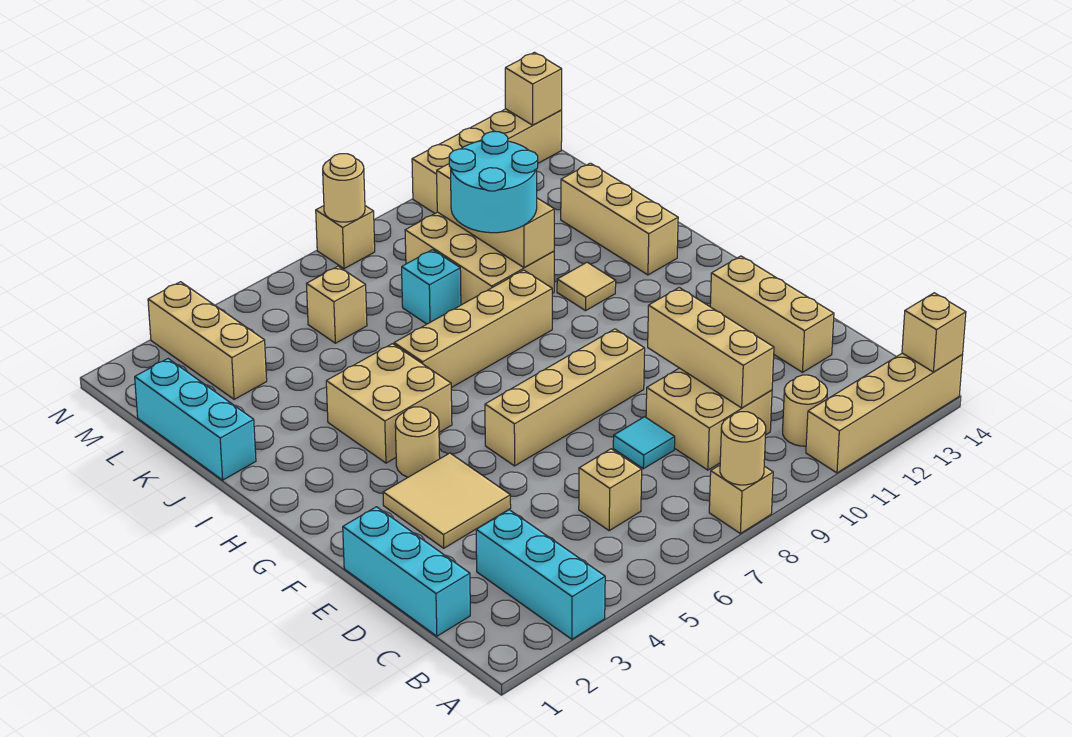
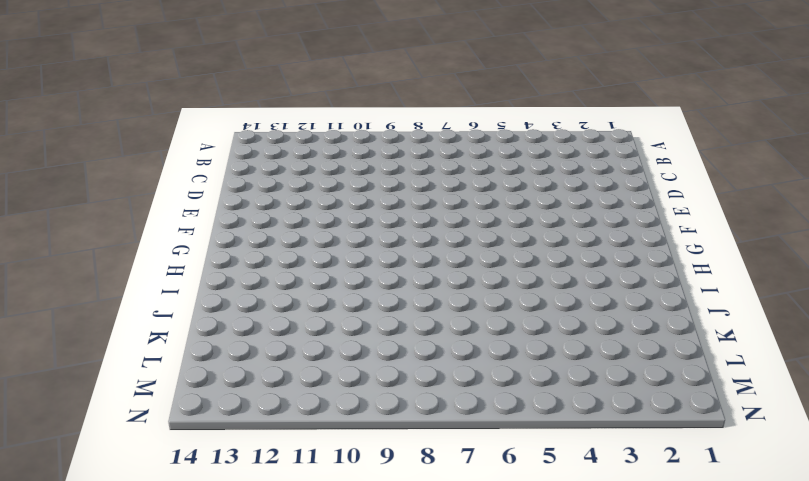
none -> cyan brick A3:C3 level 1
none -> tan brick A8 level 1
none -> tan brick A11:A14 level 1
none -> tan round brick B11 level 1

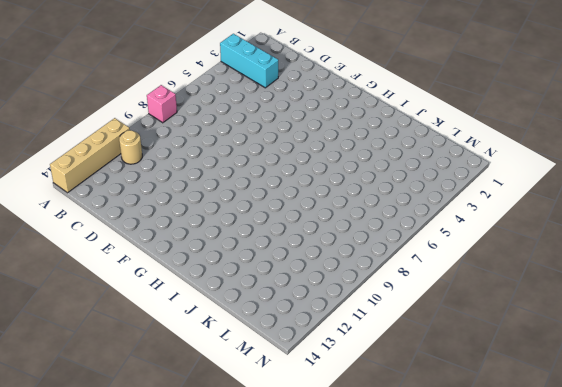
pink brick A8 level 1 -> tan brick A8 level 1
none -> cyan brick C1:E1 level 1
none -> tan brick C6 level 1
none -> tan brick C9:D10 level 1
none -> cyan tile D8 level 1

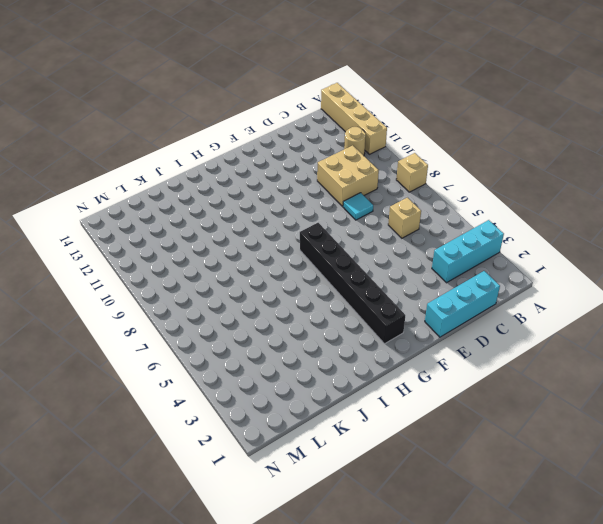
black brick G2:G7 level 1 -> tan round brick G4 level 1
none -> tan brick D13:F13 level 1
none -> tan tile E3:F4 level 1
none -> tan brick F6:F9 level 1
none -> tan brick H4:I5 level 1

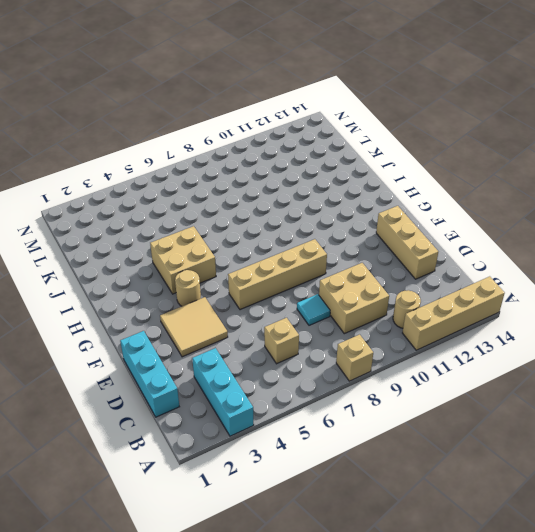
none -> tan brick I6:I9 level 1
none -> tan tile I11 level 1
none -> tan brick I13:K13 level 1
none -> cyan brick J1:L1 level 1

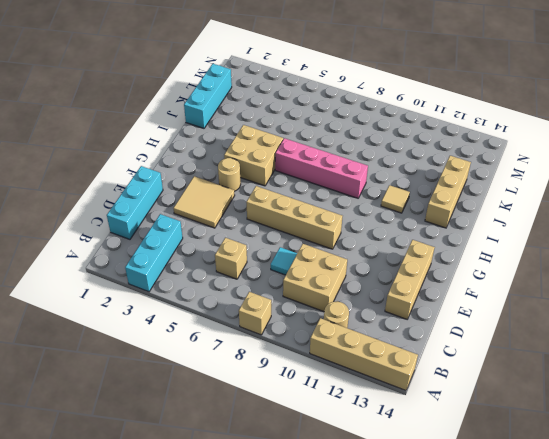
pink brick I6:I9 level 1 -> tan brick I6:I9 level 1
none -> tan brick J9:L10 level 1
none -> cyan brick K8 level 1
none -> tan brick L3:N3 level 1
none -> tan brick L6 level 1

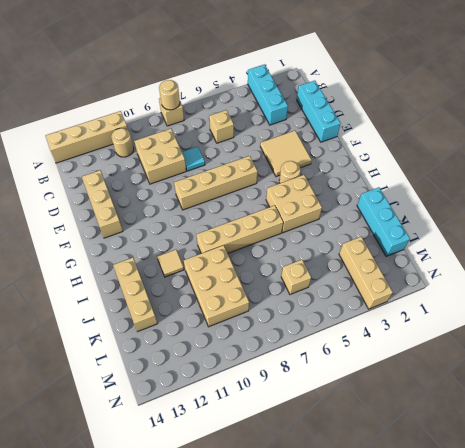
none -> cyan brick K8 level 1
none -> tan brick N8 level 1
none -> tan brick N11:N14 level 1
none -> tan brick A14 level 2

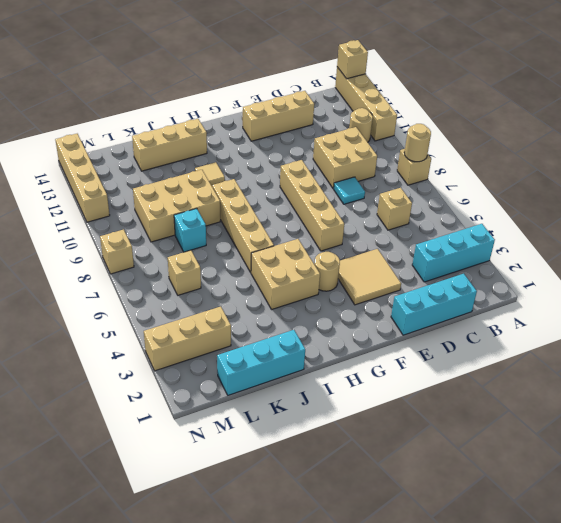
none -> tan brick C10:E10 level 2
none -> tan brick J10:L10 level 2
none -> tan round brick N8 level 2
none -> tan brick N14 level 2

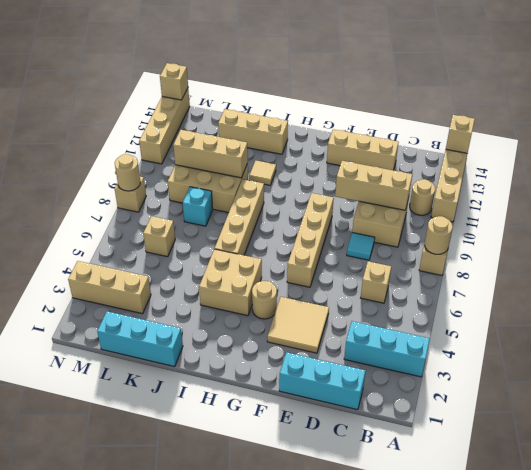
none -> cyan round brick J9:K10 level 3

